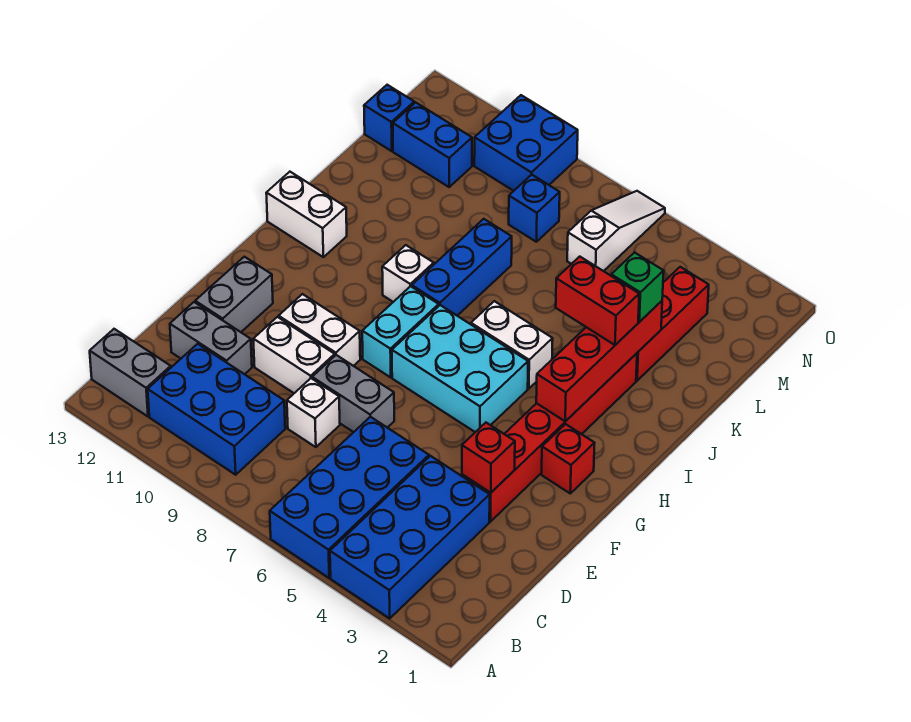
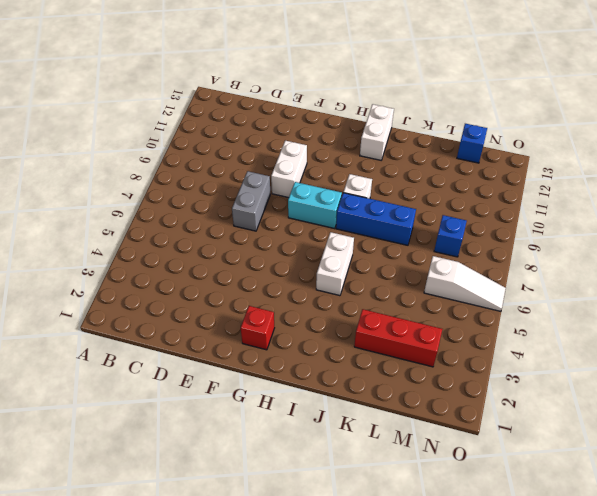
none -> blue brick A3:D4 level 1
none -> blue brick A5:D6 level 1
none -> blue brick B9:C11 level 1

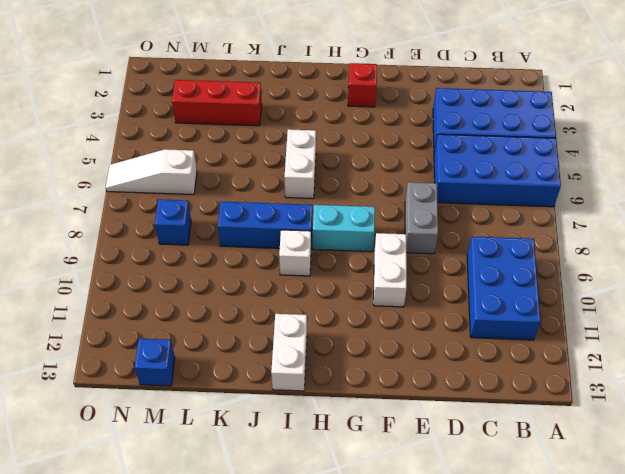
none -> grey brick B12:B13 level 1
none -> white brick D8 level 1
none -> grey brick D11:D12 level 1

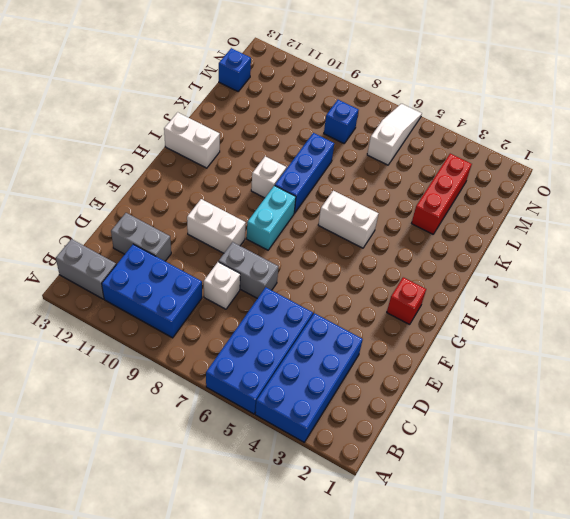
none -> red brick E3:J3 level 1
none -> white brick E9:E10 level 1
none -> grey brick E12:F12 level 1

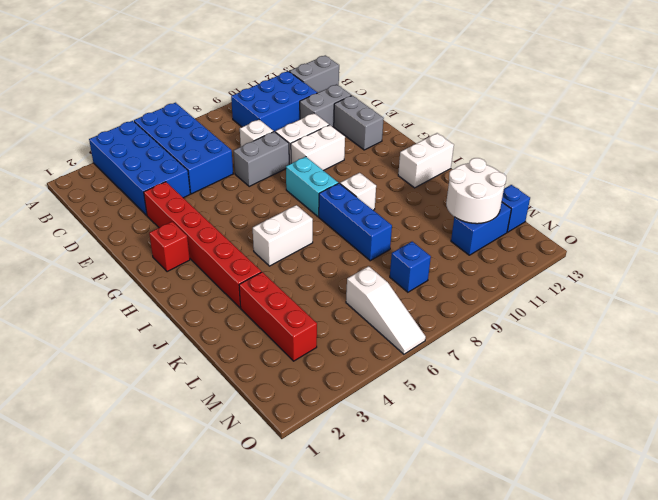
white round brick L11:M12 level 2 -> none
none -> cyan brick G5:H7 level 1
none -> blue brick N9:O10 level 1
none -> red brick E3 level 2

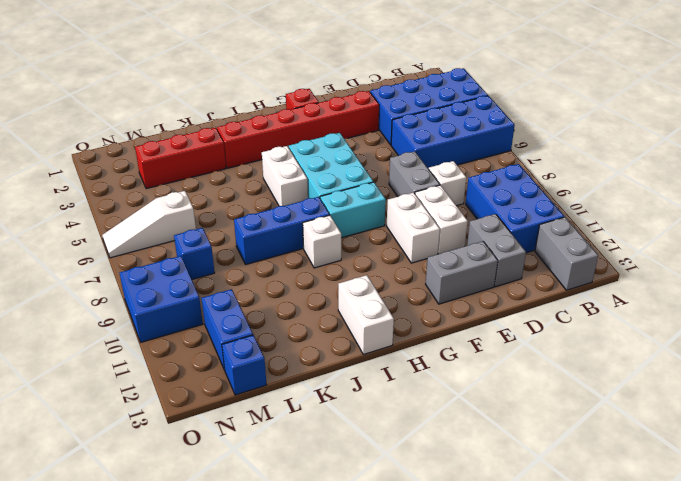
none -> red brick E3 level 2
none -> red brick H3:K3 level 2
none -> red brick J3:J4 level 3

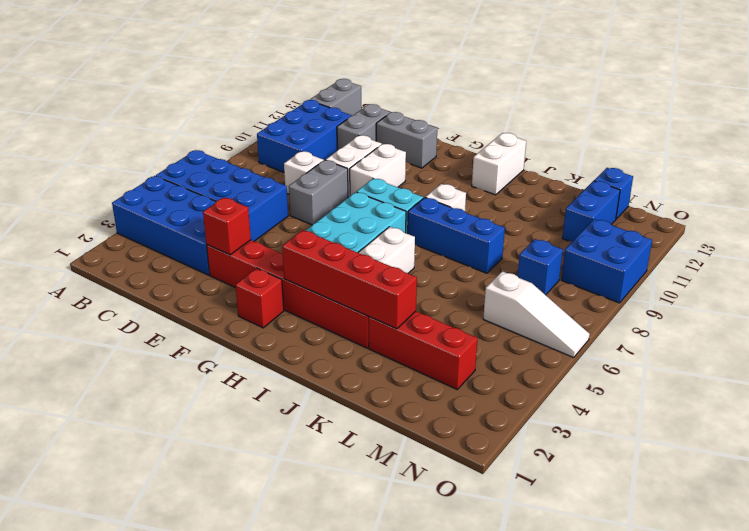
none -> red brick J3:J4 level 3
none -> green brick K3 level 3

